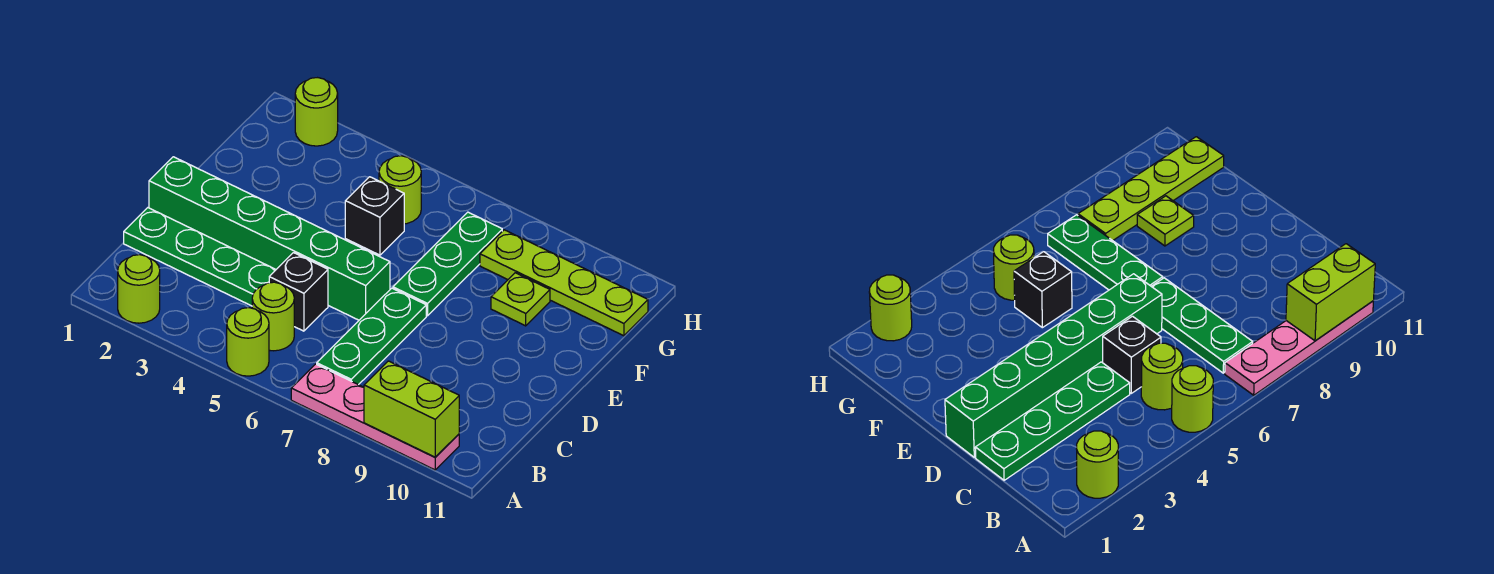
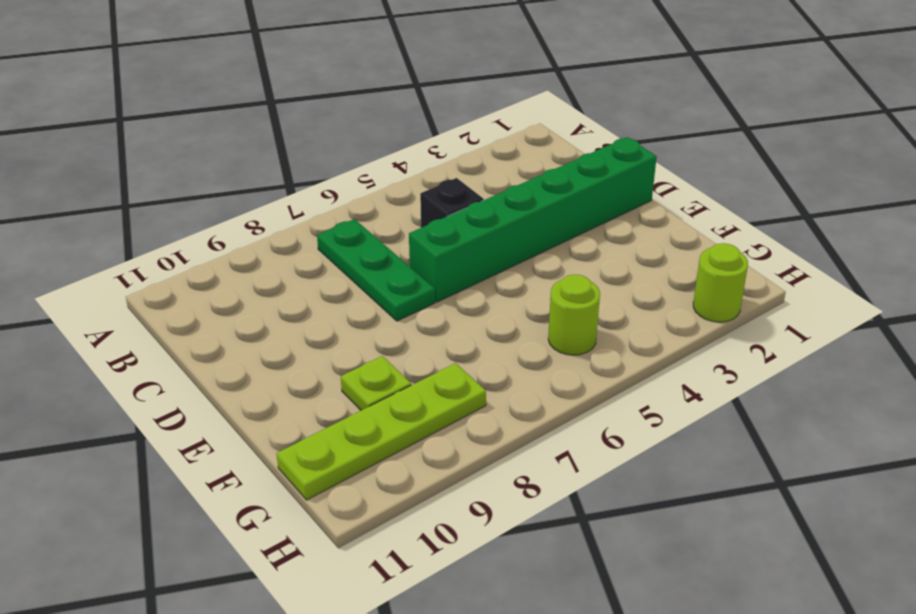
none -> lime round brick A2 level 1
none -> lime round brick A5 level 1
none -> pink plate A7:A10 level 1

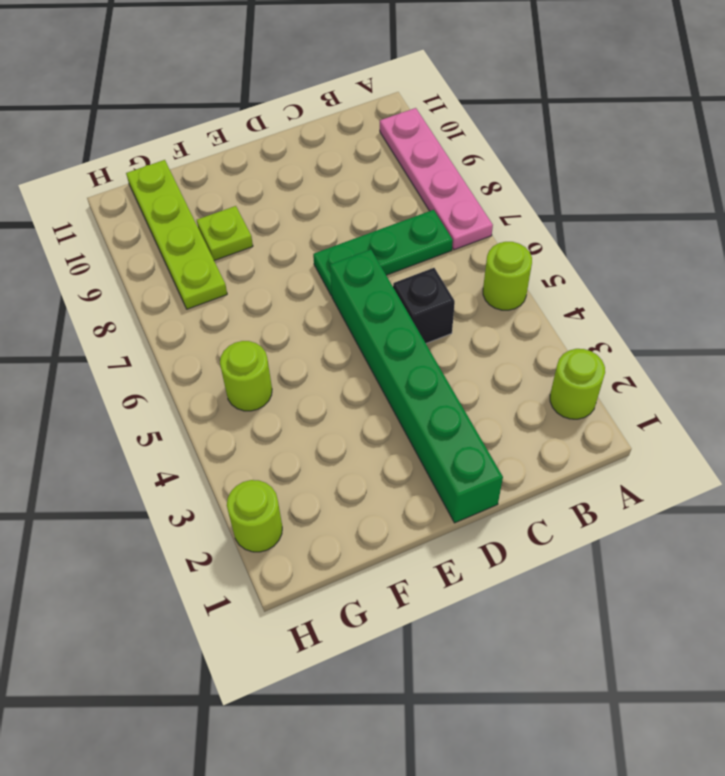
none -> lime round brick B5 level 1
none -> green plate C1:C4 level 1
none -> green plate E7:G7 level 1

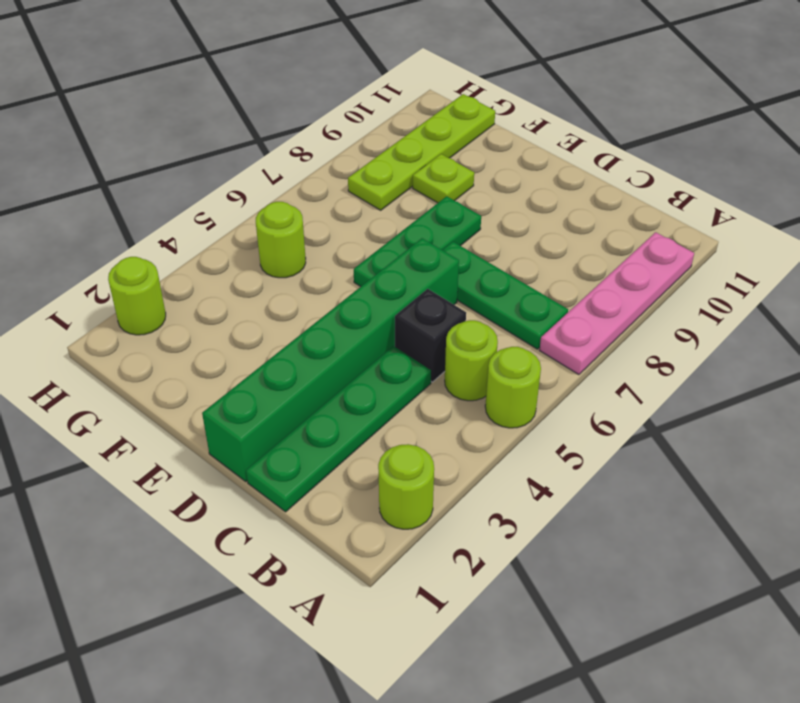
green plate E6:E8 level 1 -> green plate E7:G7 level 1
none -> black brick F5 level 1
none -> lime brick A9:A10 level 2

